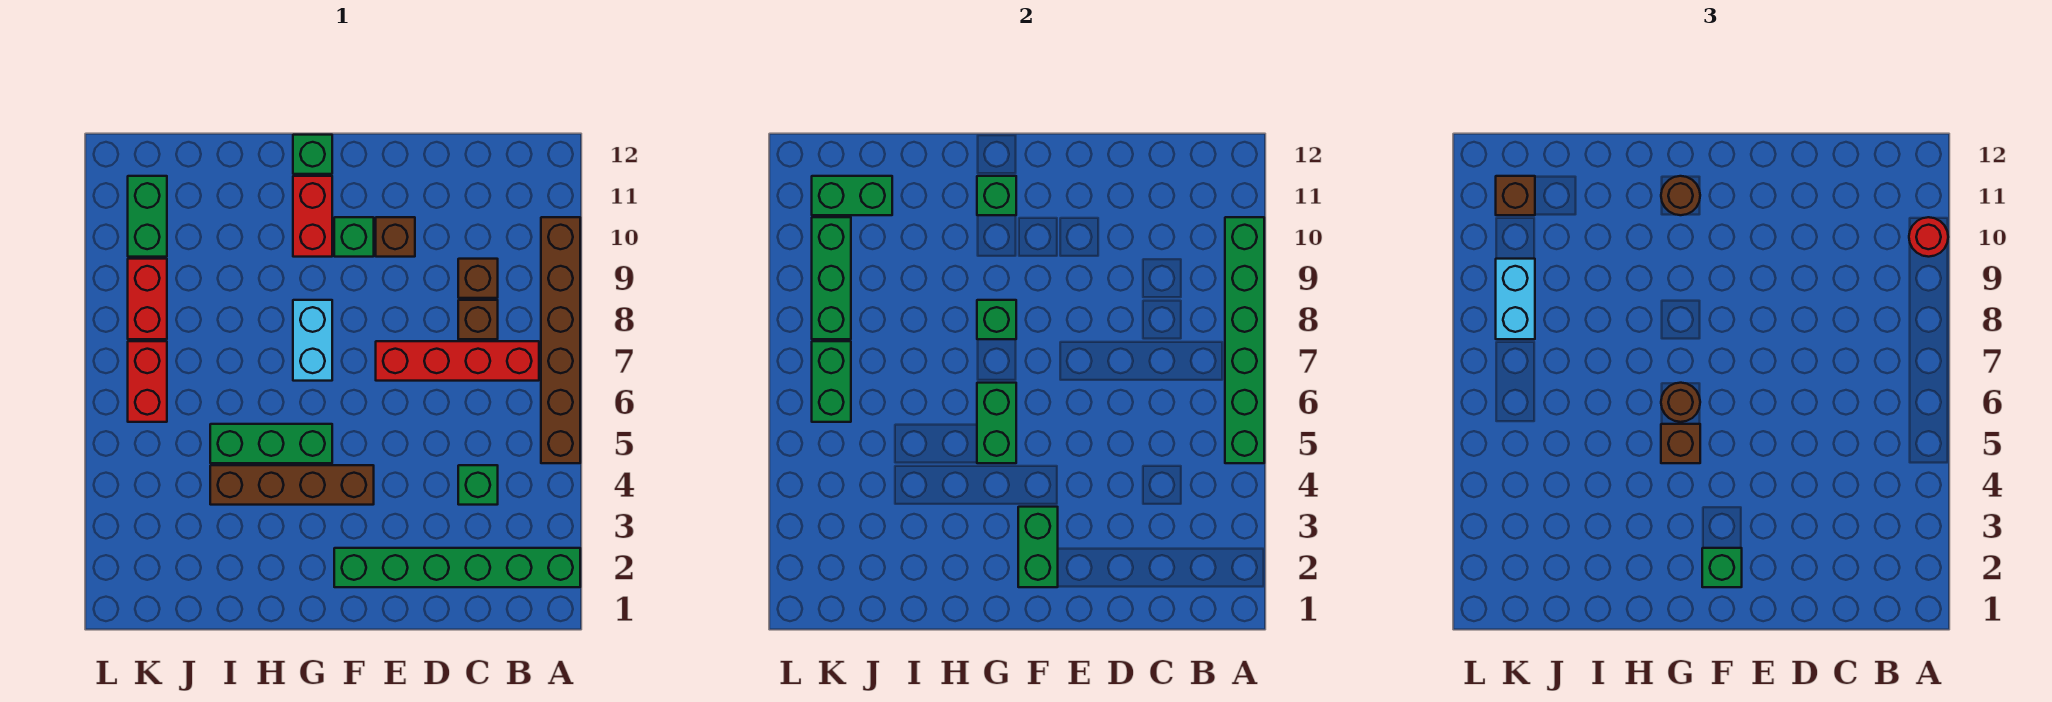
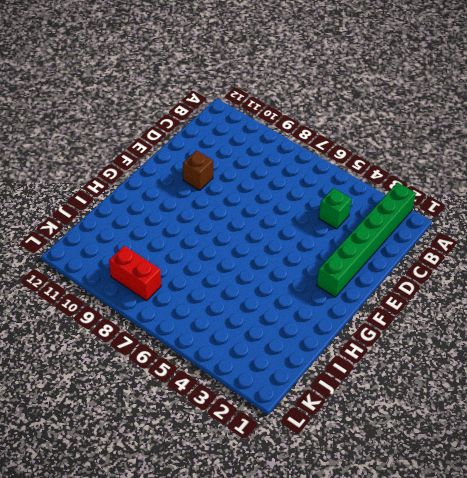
none -> brown brick A5:A10 level 1
none -> red brick B7:E7 level 1
none -> brown brick C8 level 1
none -> brown brick C9 level 1

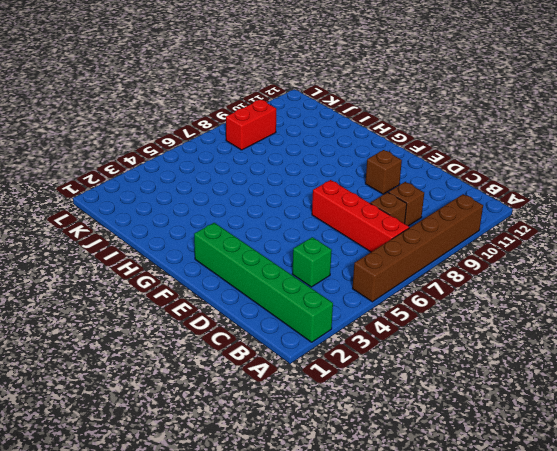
none -> brown brick F4:I4 level 1
none -> green brick F10 level 1
none -> green brick G5:I5 level 1
none -> cyan brick G7:G8 level 1

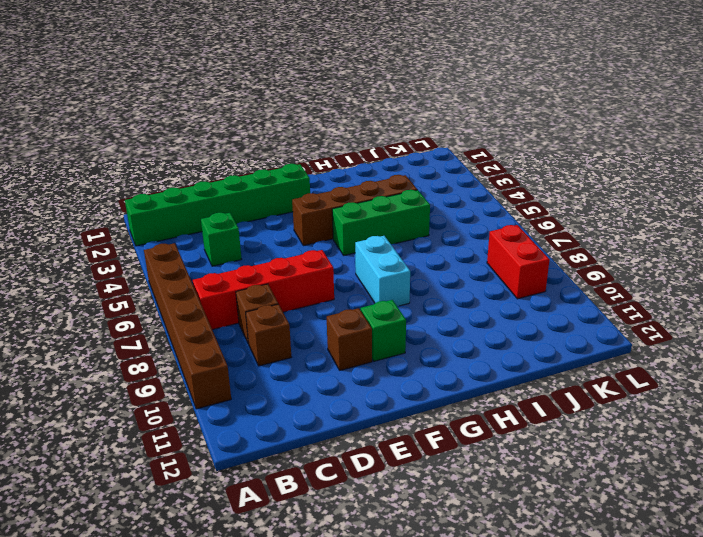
none -> red brick G10:G11 level 1
none -> green brick G12 level 1
none -> red brick K6:K7 level 1
none -> green brick K10:K11 level 1

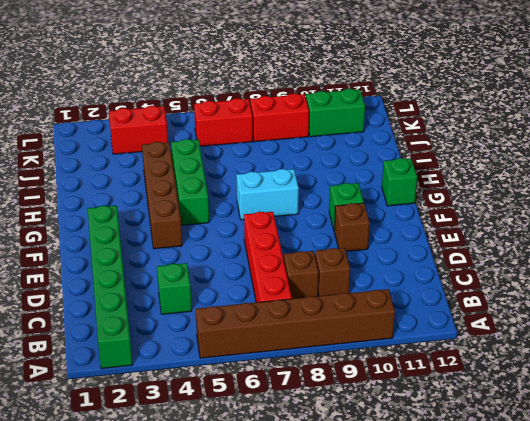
red brick K3:K4 level 1 -> red brick G10:G11 level 1
none -> green brick A5:A10 level 2
none -> green brick F2:F3 level 2
none -> green brick G5:G6 level 2
none -> green brick G8 level 2

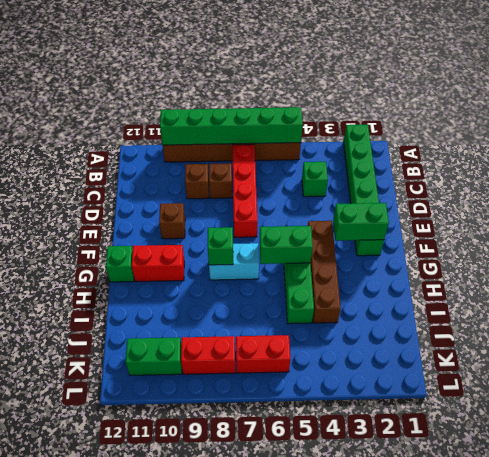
none -> green brick F10 level 1
none -> green brick G11 level 2
none -> green brick J11:K11 level 2
none -> green brick K6:K7 level 2

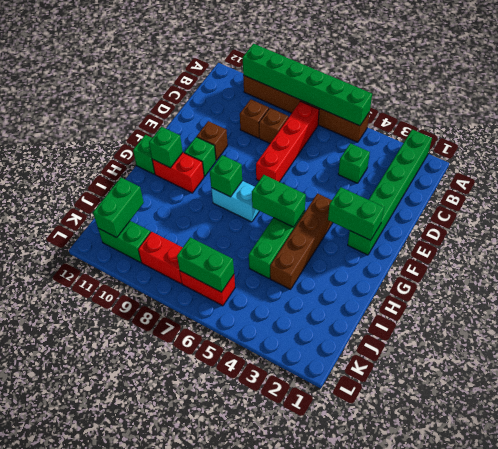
none -> green brick K8:K10 level 2
none -> red round brick A10 level 3
none -> green brick F2 level 3
none -> brown brick G5 level 3

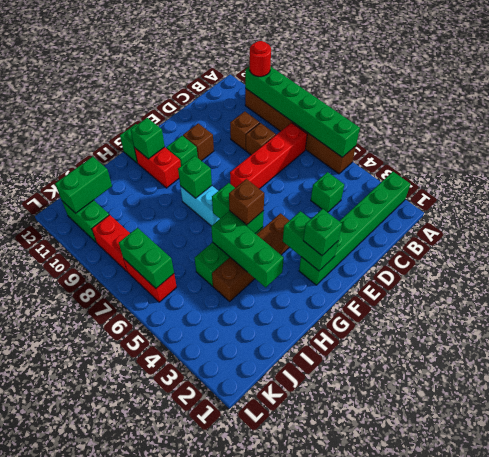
green brick H3:H5 level 2 -> green brick K8:K10 level 2
none -> brown round brick G6 level 3
none -> brown round brick G11 level 3
none -> cyan brick K8:K9 level 3
none -> brown brick K11 level 3

